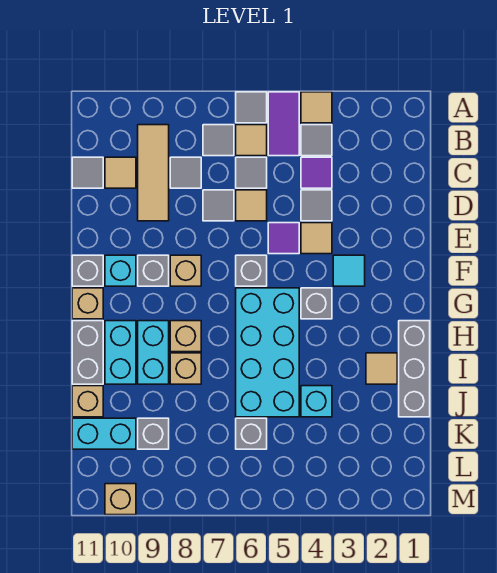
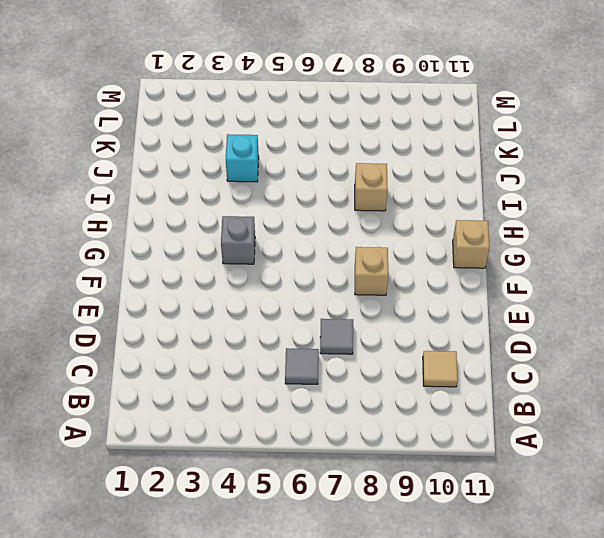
none -> tan tile A4 level 1
none -> purple tile A5:B5 level 1
none -> grey tile A6 level 1
none -> grey tile B4 level 1

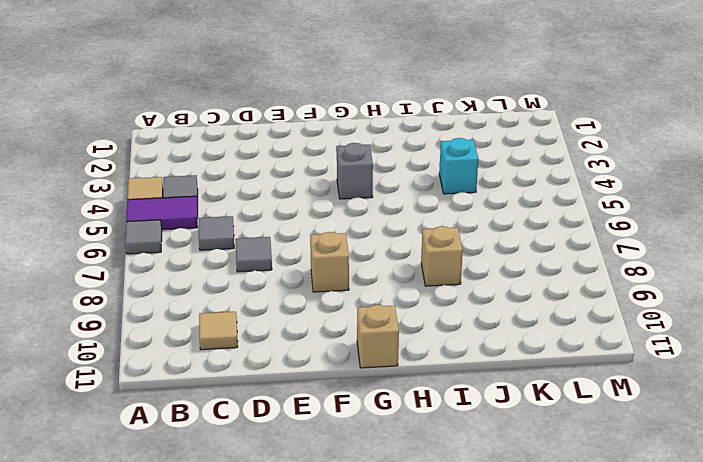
none -> tan tile B6 level 1
none -> grey tile B7 level 1
none -> tan tile B9:D9 level 1
none -> purple tile C4 level 1

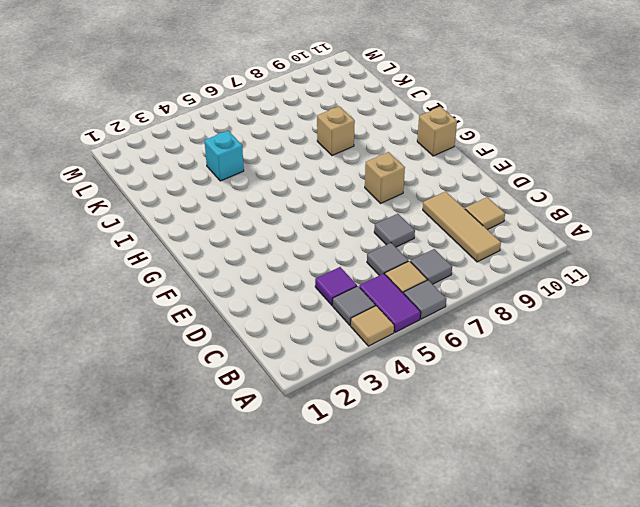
none -> grey tile C8 level 1
none -> grey tile C11 level 1
none -> grey tile D4 level 1
none -> tan tile D6 level 1

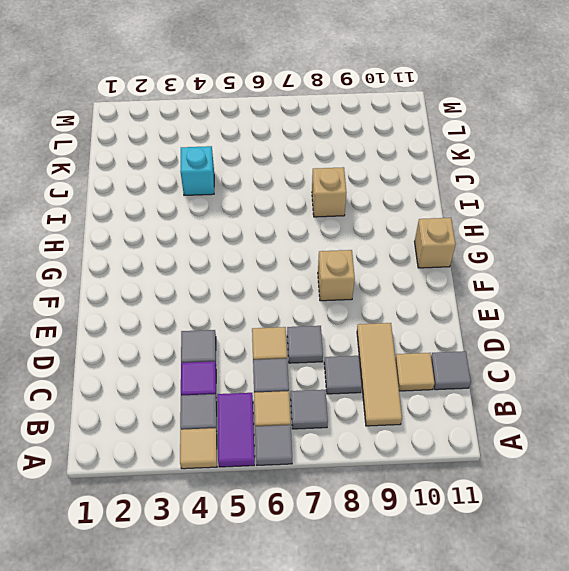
none -> tan tile E4 level 1
none -> purple tile E5 level 1
none -> cyan tile F3 level 1
none -> grey brick F6 level 1

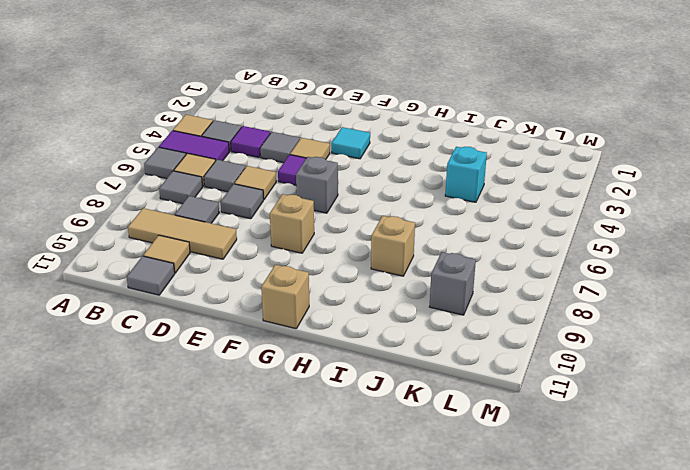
none -> grey brick F9 level 1
none -> cyan brick F10 level 1
none -> grey brick F11 level 1
none -> grey brick G4 level 1

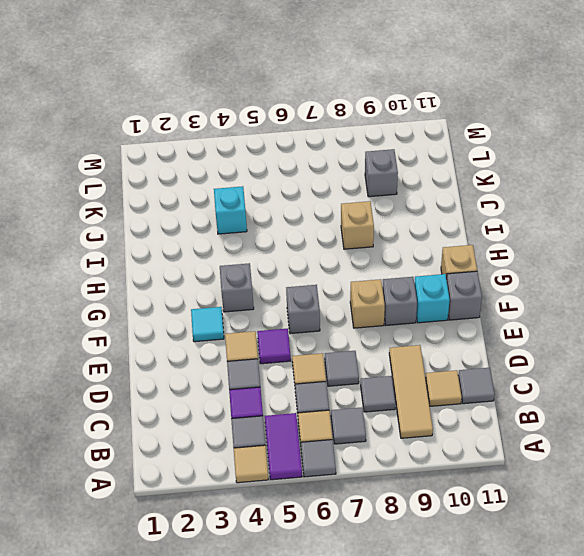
none -> cyan brick G5:J6 level 1
none -> grey brick H1:J1 level 1
none -> tan brick H8 level 1
none -> cyan brick H9:I9 level 1

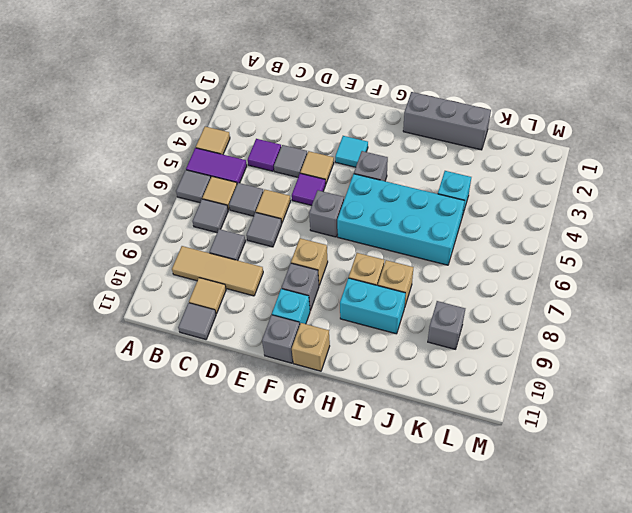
none -> grey tile B4 level 1
none -> cyan brick H10:I10 level 1
none -> grey brick H11:I11 level 1
none -> tan tile I2 level 1

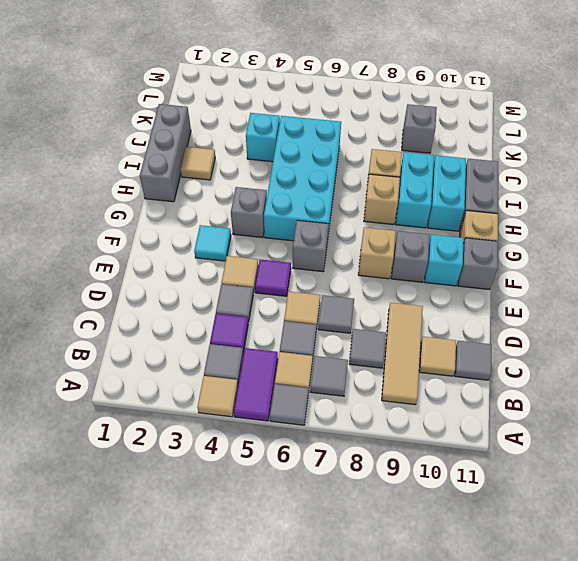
none -> tan brick J11 level 1
none -> grey brick K6 level 1
none -> cyan brick K10:K11 level 1
none -> tan brick M10 level 1

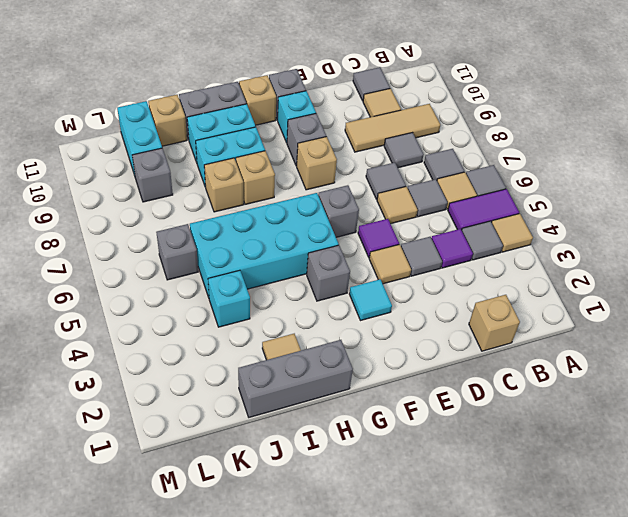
tan brick C1 level 1 -> tan brick M10 level 1

